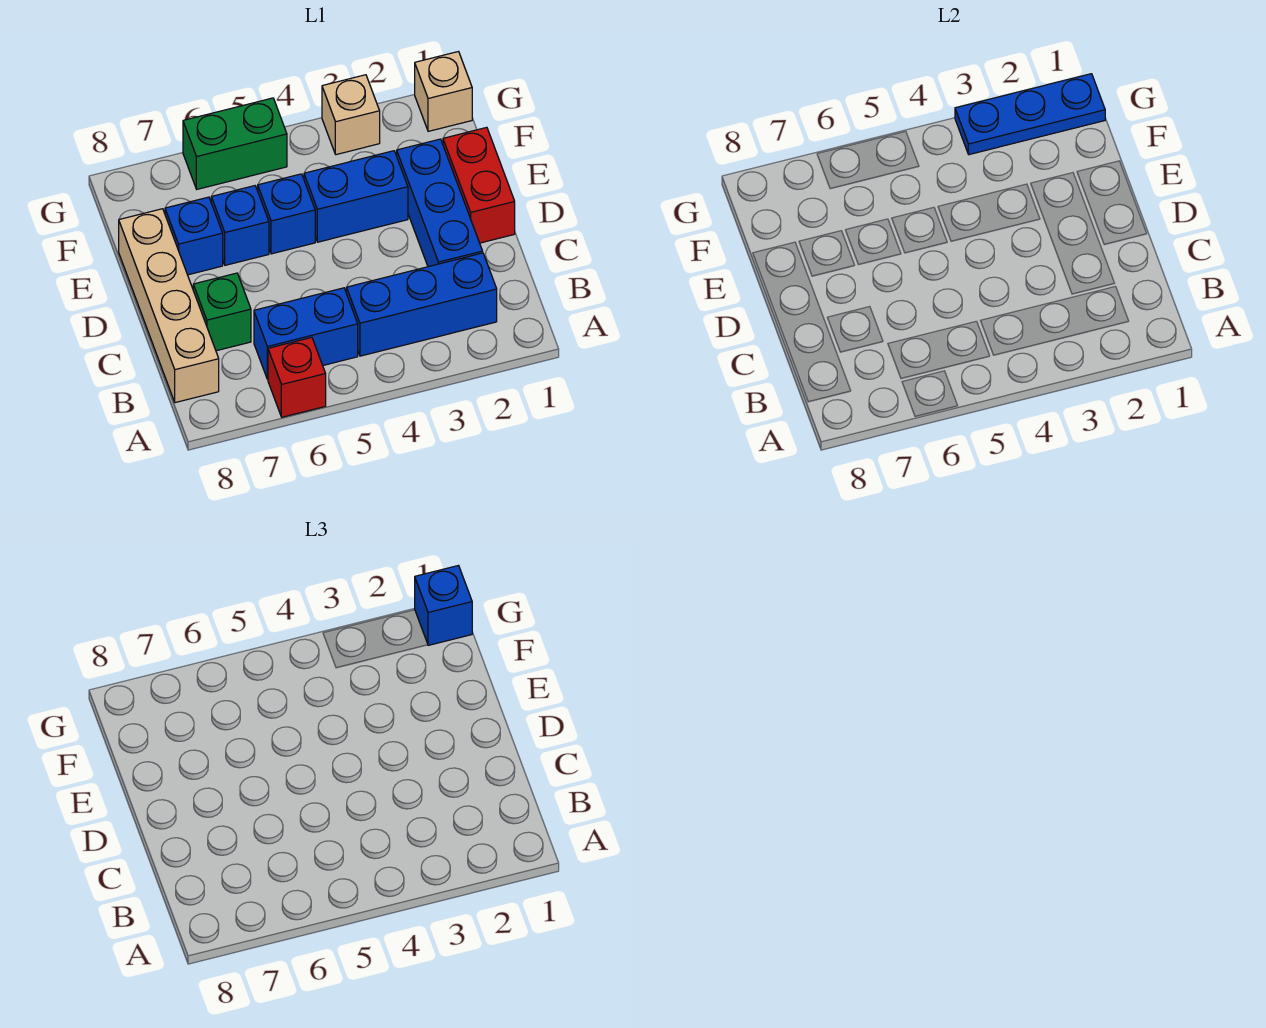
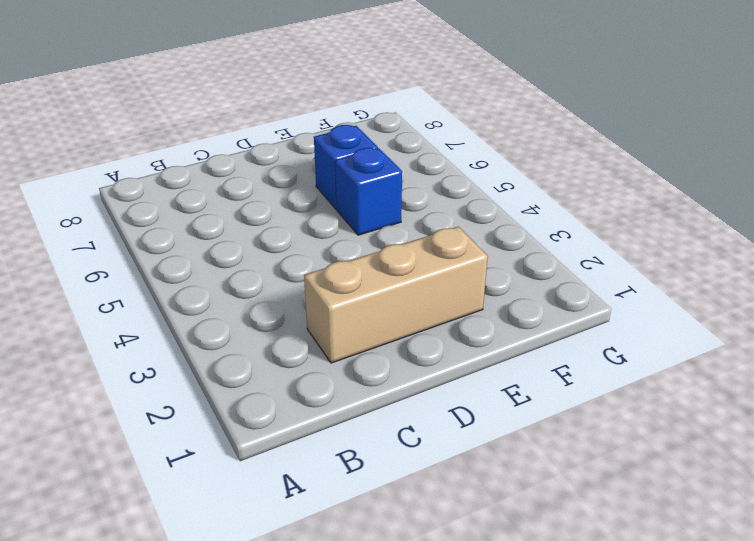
tan brick C2:E2 level 1 -> blue brick C2:E2 level 1
none -> red brick A6 level 1
none -> blue brick B2:B4 level 1
none -> blue brick B5:B6 level 1

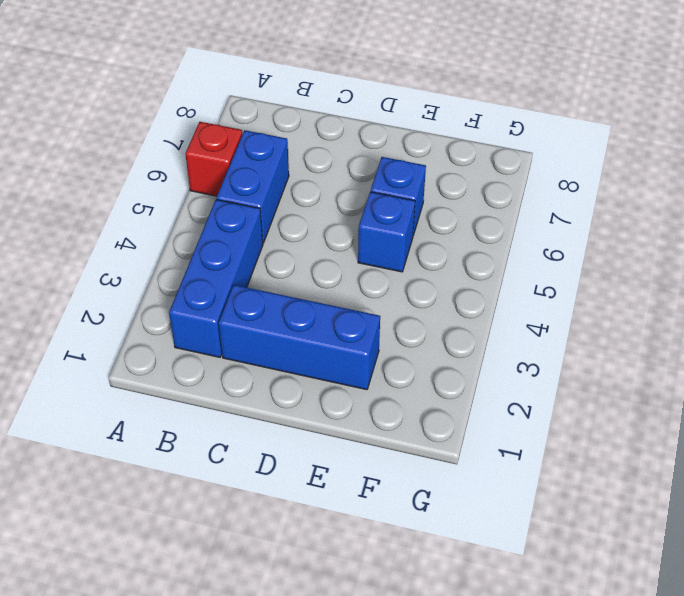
none -> tan brick B8:E8 level 1
none -> green brick C7 level 1
none -> red brick D1:E1 level 1

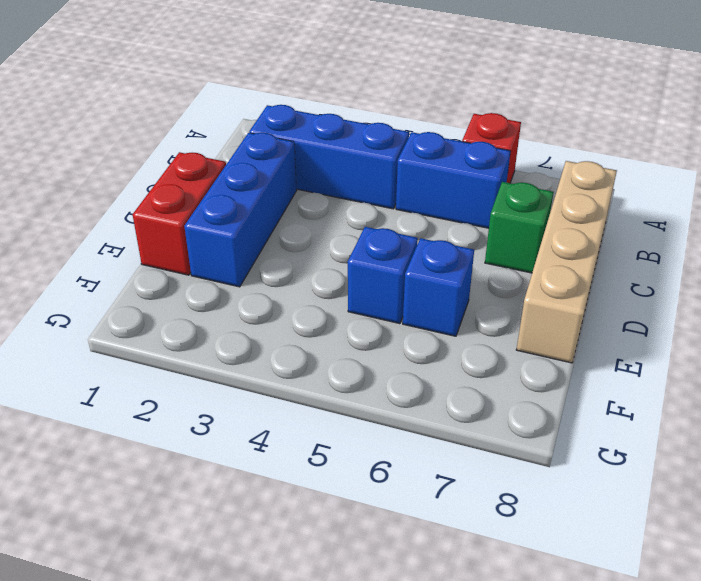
none -> blue brick E3:E4 level 1
none -> blue brick E7 level 1
none -> tan brick G1 level 1

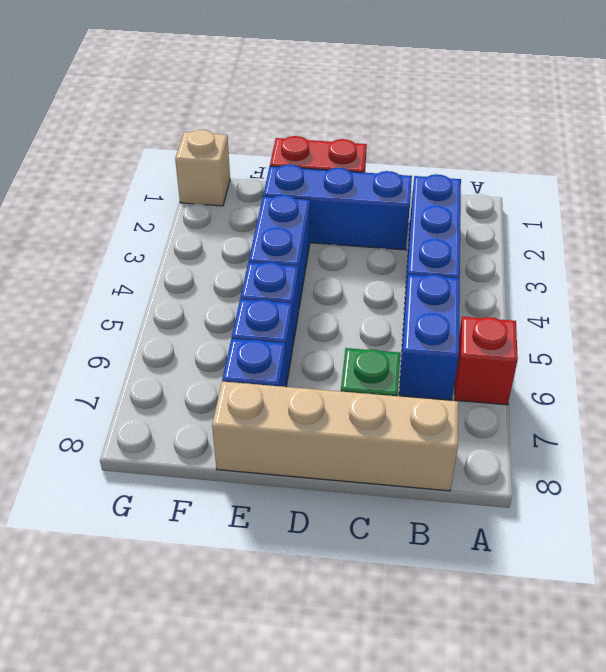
none -> tan brick G3 level 1
none -> green brick G5:G6 level 1
none -> blue plate G1:G3 level 2

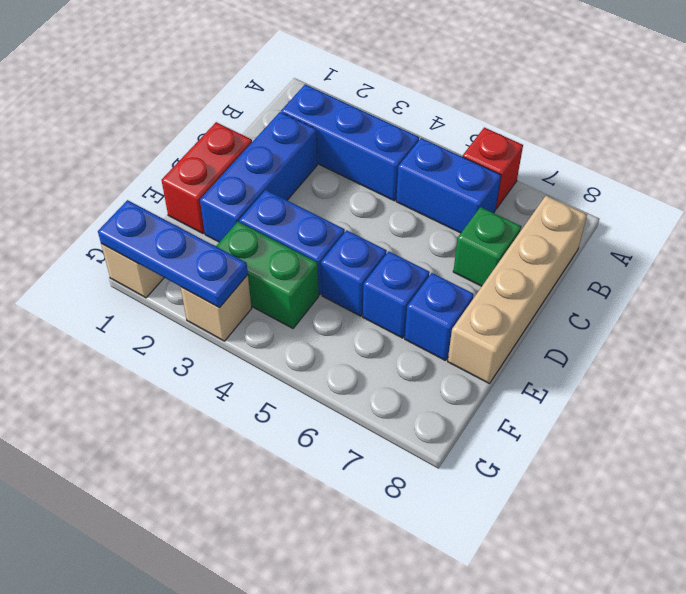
green brick F3:F4 level 1 -> green brick G5:G6 level 1
none -> blue brick G1 level 3

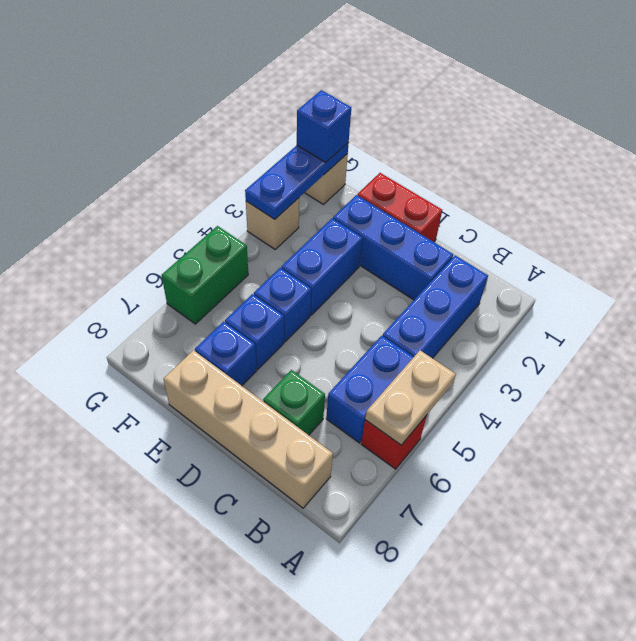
tan plate A5:A6 level 2 -> none

